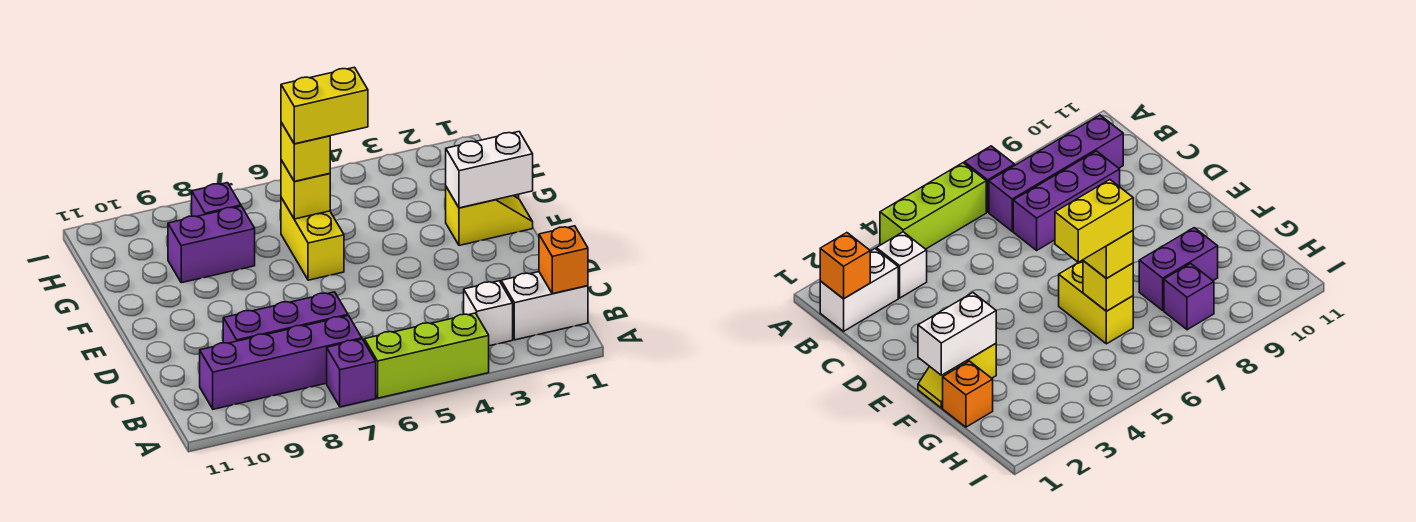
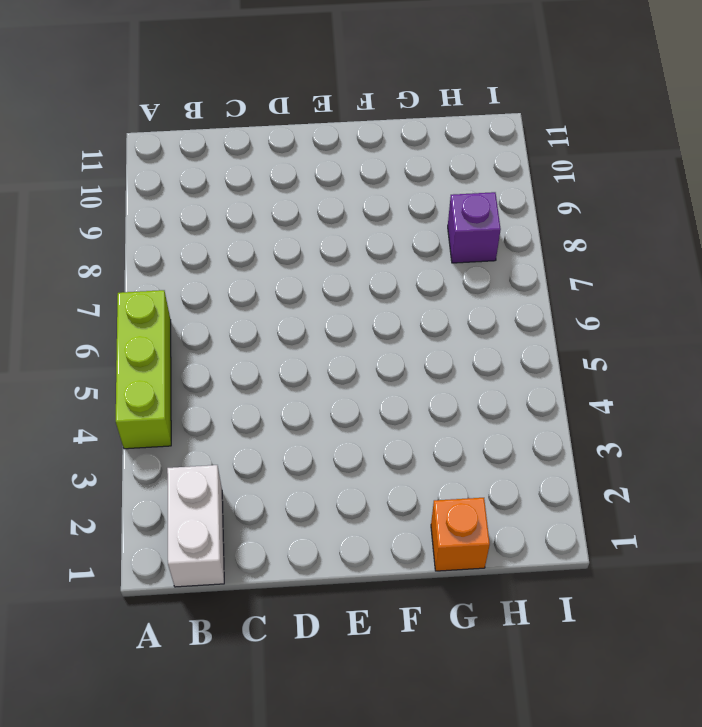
none -> purple brick A7 level 1
none -> white brick B3 level 1
none -> purple brick B7:B10 level 1

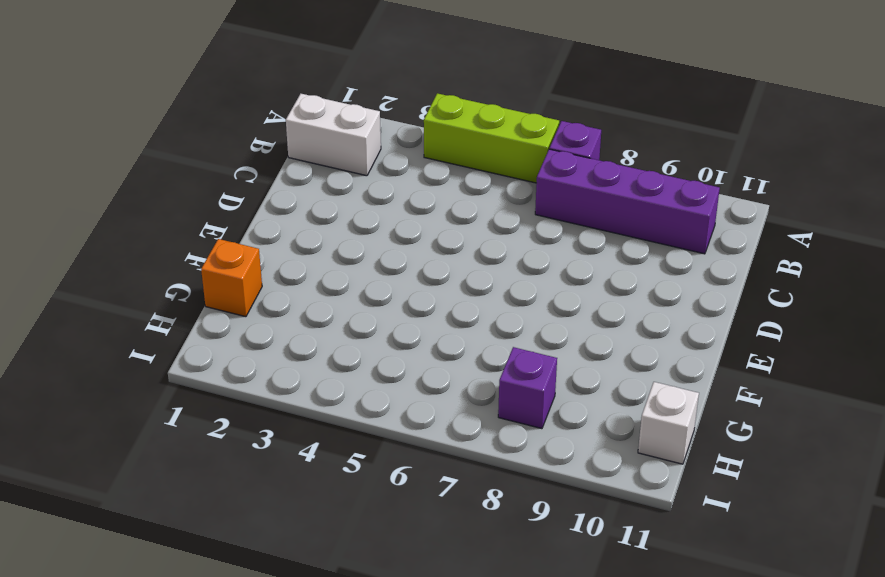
white brick H11 level 1 -> white brick B3 level 1
none -> purple brick C7:C9 level 1
none -> yellow slope F1:F2 level 1 top 2
none -> yellow brick F6:G6 level 1

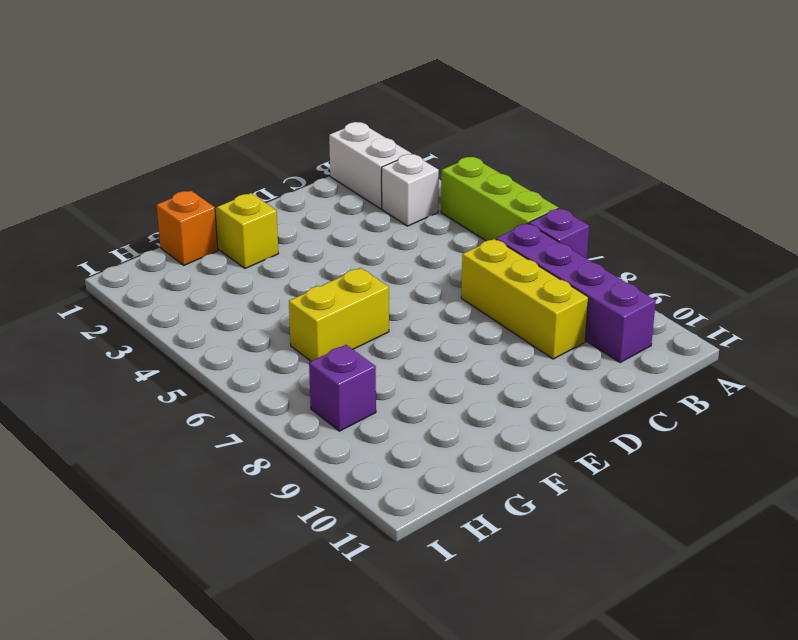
yellow brick C7:C9 level 1 -> purple brick C7:C9 level 1
none -> purple brick G8:G9 level 1
none -> orange brick B1 level 2
none -> white brick F1:F2 level 2

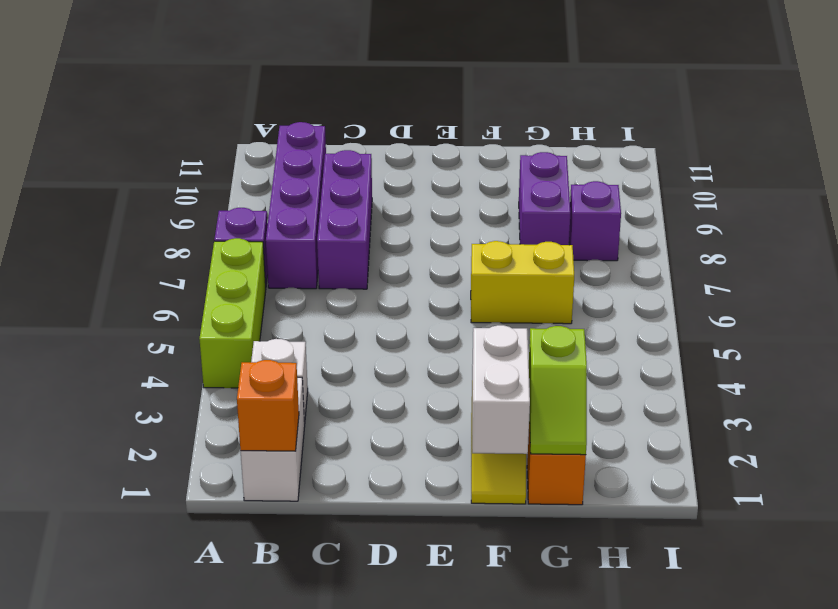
lime slope G1:G2 level 2 top 2 -> none
none -> yellow brick G6 level 2
none -> yellow brick G6 level 3
none -> yellow brick G5:G6 level 4

